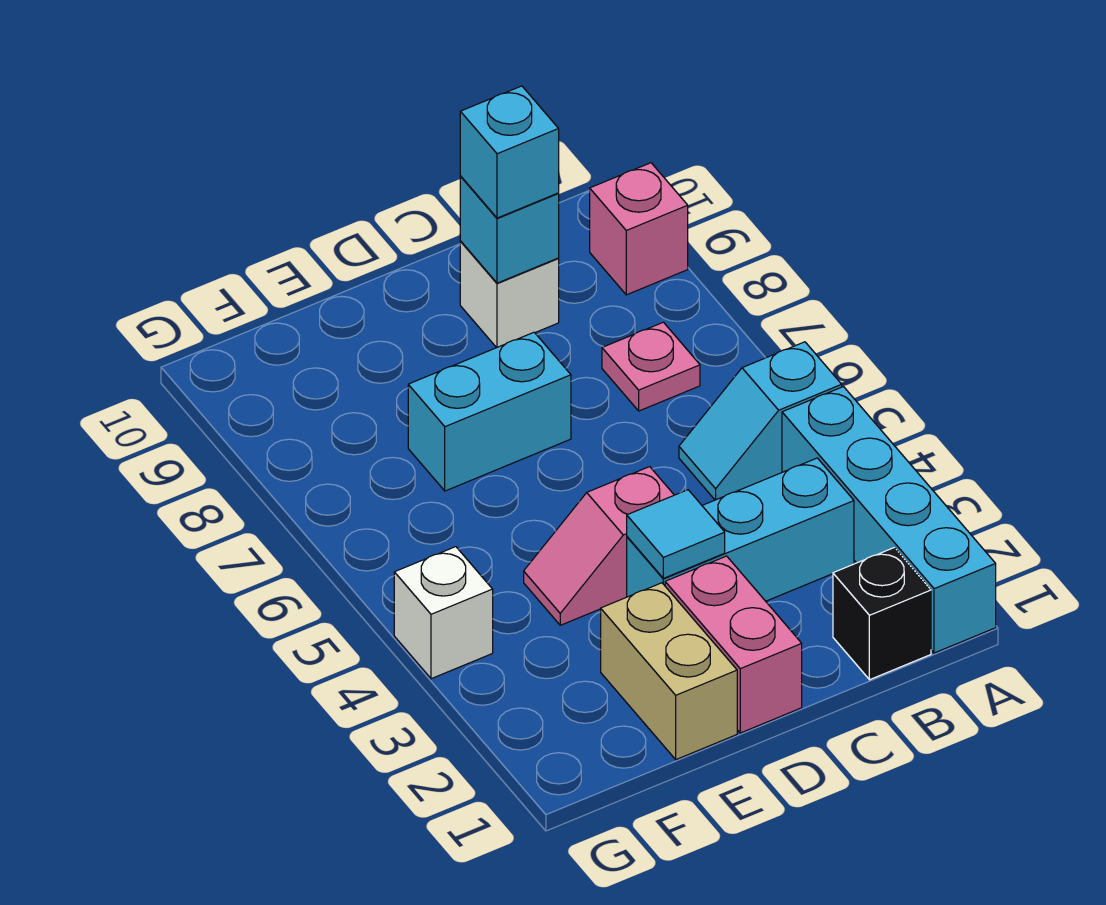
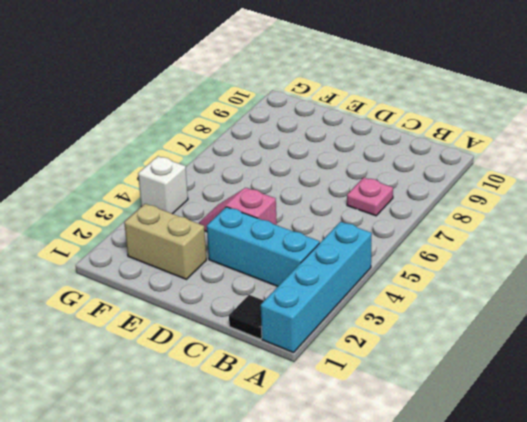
black tile B1 level 1 -> black brick B1 level 1
tan brick E2:F2 level 1 -> tan brick E1:E2 level 1
none -> cyan slope A5:B5 level 1 top A
none -> pink brick A9 level 1
none -> white brick C9 level 1

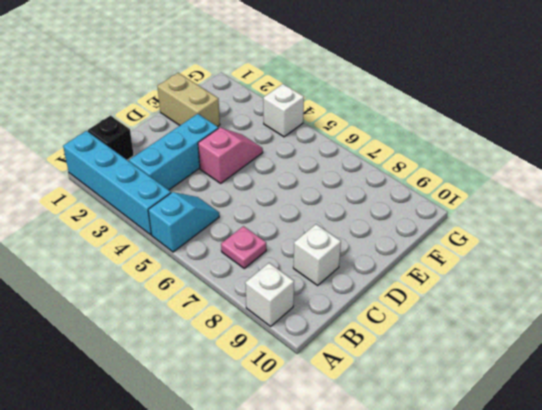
white brick A9 level 1 -> pink brick A9 level 1
none -> pink brick D1:D2 level 1
none -> cyan brick D7:E7 level 1
none -> cyan brick C9 level 2

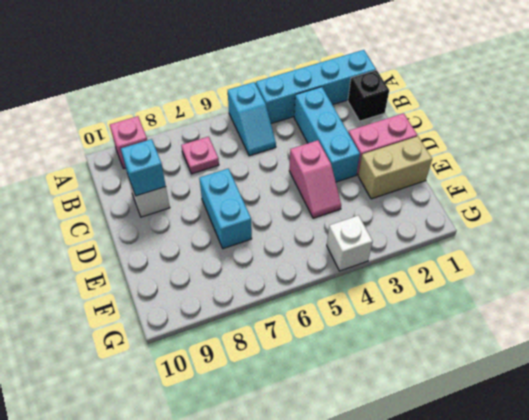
none -> cyan tile D3 level 2
none -> cyan brick C9 level 3

